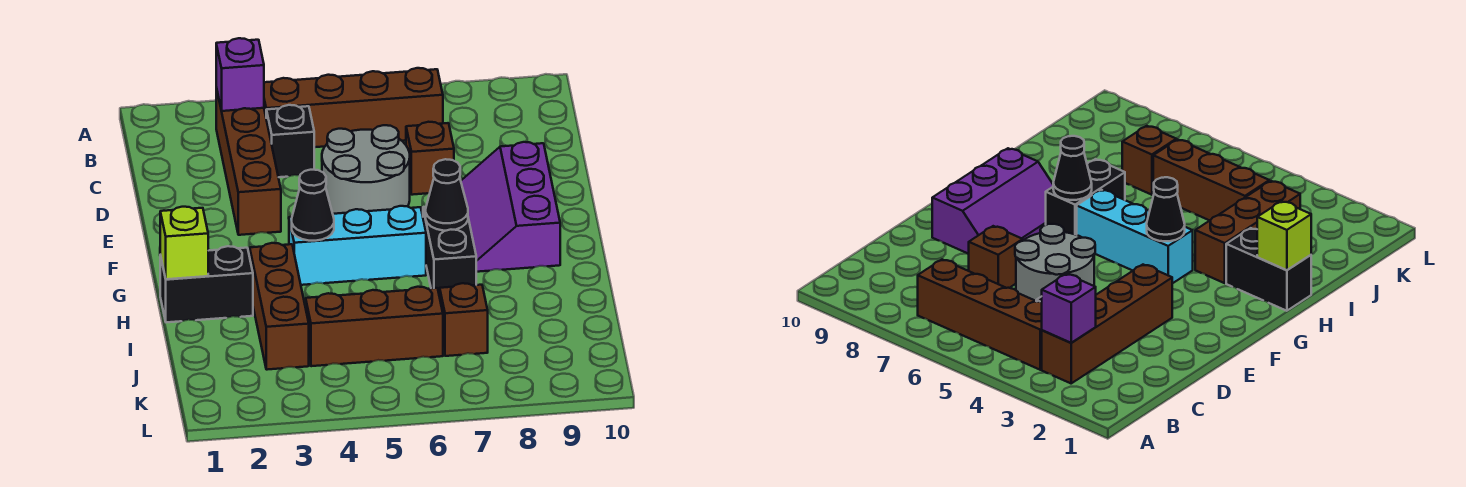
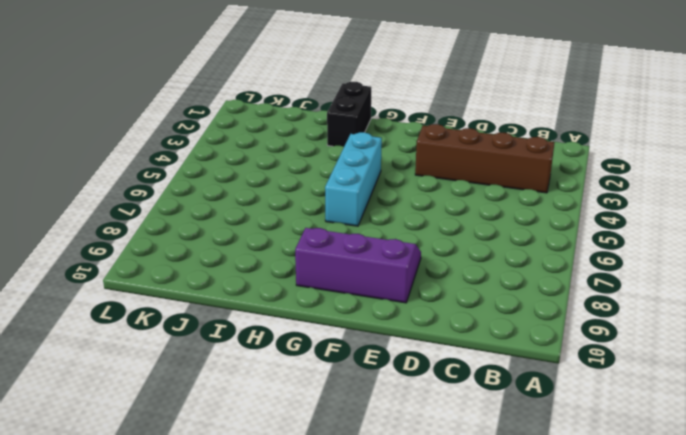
none -> brown brick B4:B7 level 1
none -> black brick C4 level 1
none -> grey round brick D5:E6 level 1

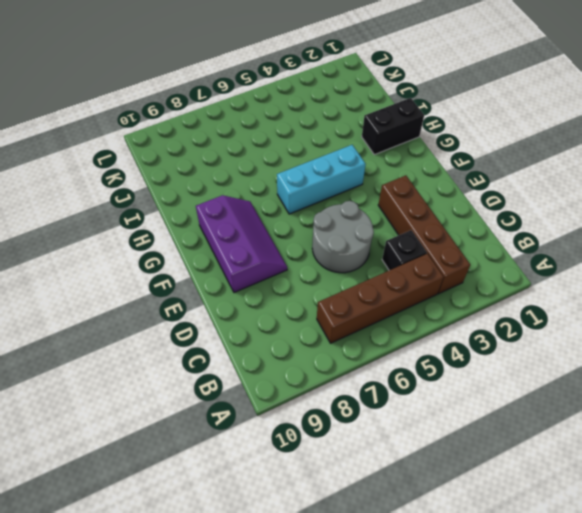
none -> brown brick D7 level 1
none -> black brick G7:H7 level 1
none -> brown brick H3:J3 level 1

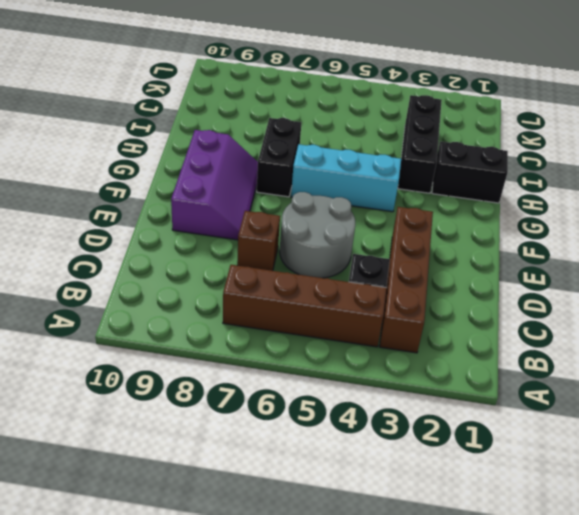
black brick H3:J3 level 1 -> brown brick H3:J3 level 1
none -> brown brick J4:J6 level 1
none -> brown brick J7 level 1
none -> purple brick B3 level 2

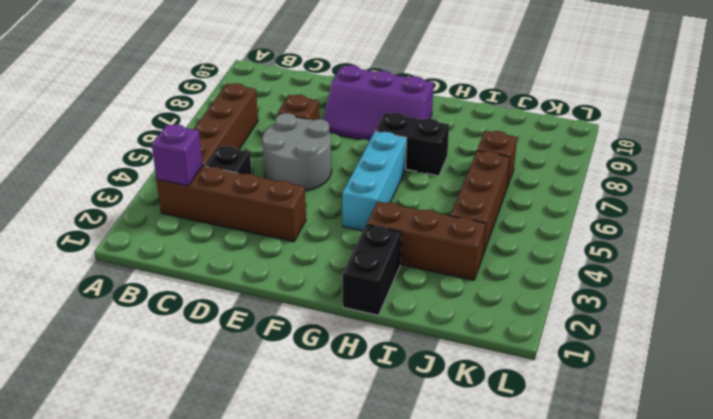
none -> black cone G4 level 2
none -> black cone G7 level 2
none -> lime brick H1 level 2

